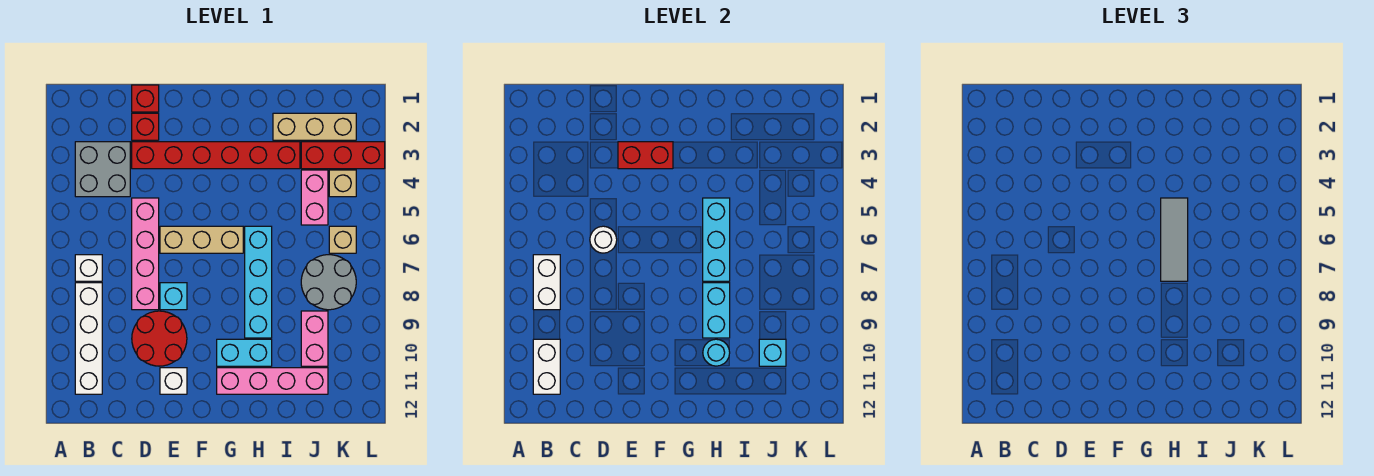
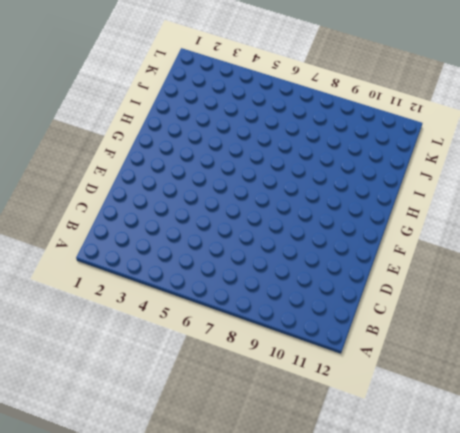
none -> grey brick B3:C4 level 1
none -> white brick B7 level 1
none -> white brick B8:B11 level 1
none -> red brick D1 level 1

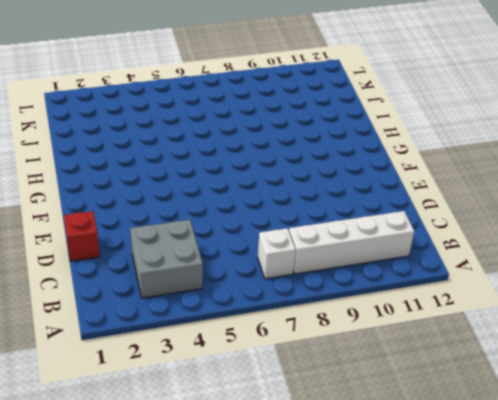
none -> red brick D2 level 1
none -> red brick D3:I3 level 1
none -> pink brick D5:D8 level 1
none -> red round brick D9:E10 level 1

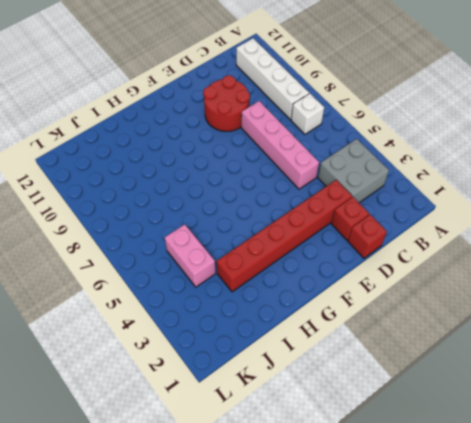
none -> tan brick E6:G6 level 1
none -> cyan brick E8 level 1
none -> white brick E11 level 1
none -> cyan brick G10:H10 level 1

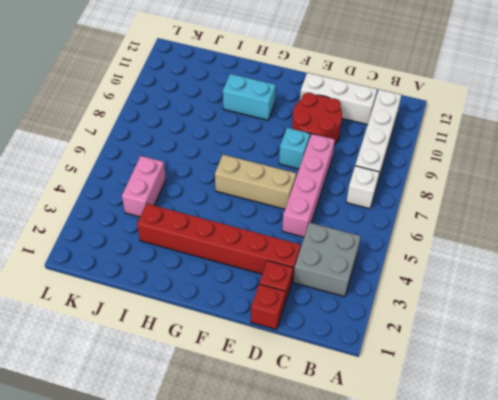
white brick C11:E11 level 1 -> white brick E11 level 1
none -> pink brick G11:J11 level 1
none -> cyan brick H6:H9 level 1
none -> tan brick I2:K2 level 1
none -> red brick J3:L3 level 1

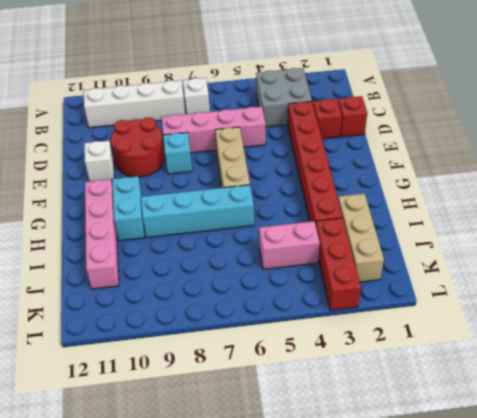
none -> grey round brick J7:K8 level 1
none -> pink brick J9:J10 level 1
none -> tan brick K4 level 1
none -> tan brick K6 level 1

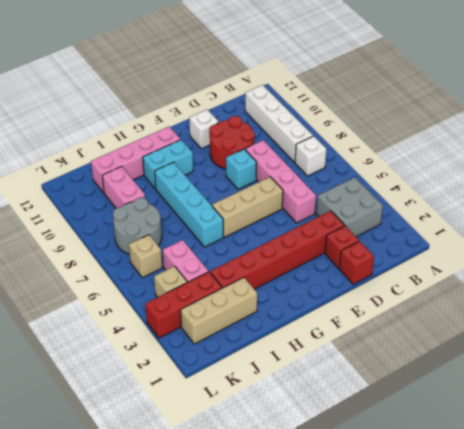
none -> white brick B7:B8 level 2
none -> white brick B10:B11 level 2
none -> white round brick D6 level 2
none -> red brick E3:F3 level 2

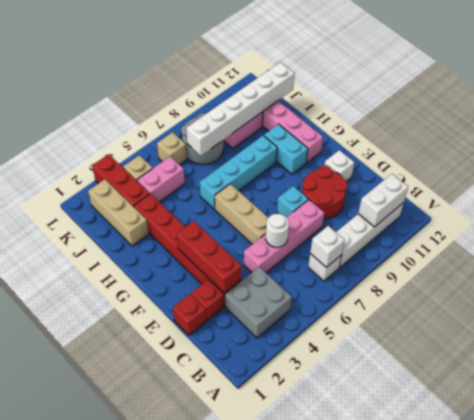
white brick B7 level 2 -> white brick B7:B8 level 2
red brick D3:F3 level 2 -> red brick E3:F3 level 2
white brick J7:J12 level 2 -> cyan brick J10 level 2
none -> cyan brick H5:H7 level 2
none -> cyan brick H8:H9 level 2
none -> cyan round brick H10 level 2
none -> grey tile H5:H7 level 3

